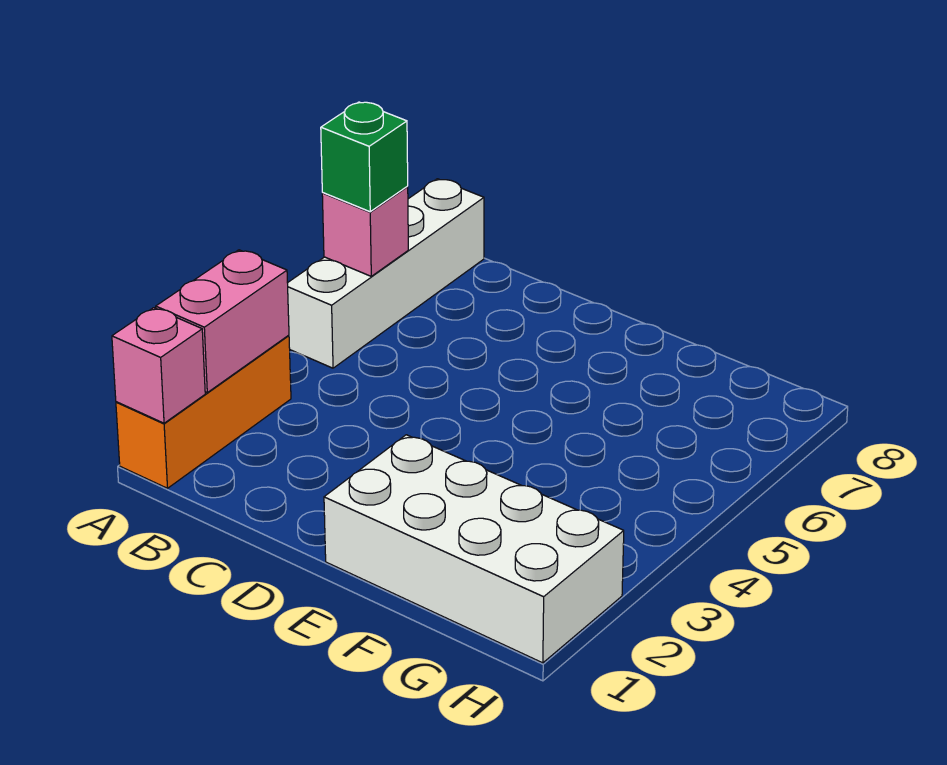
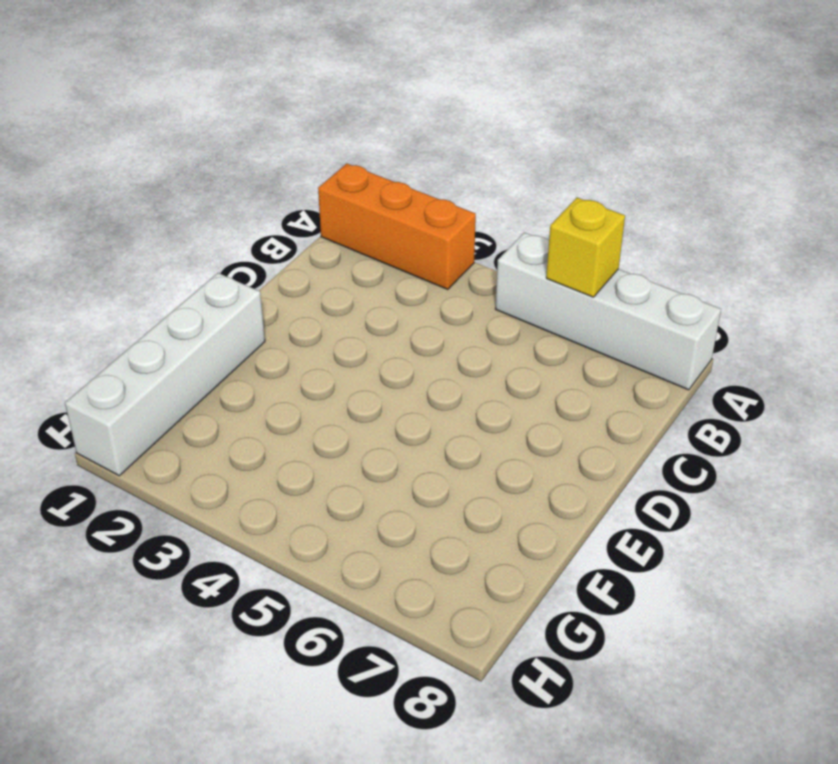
yellow brick A6 level 2 -> pink brick A6 level 2
white brick E1:H1 level 1 -> white brick E1:H2 level 1
none -> pink brick A1 level 2
none -> pink brick A2:A3 level 2

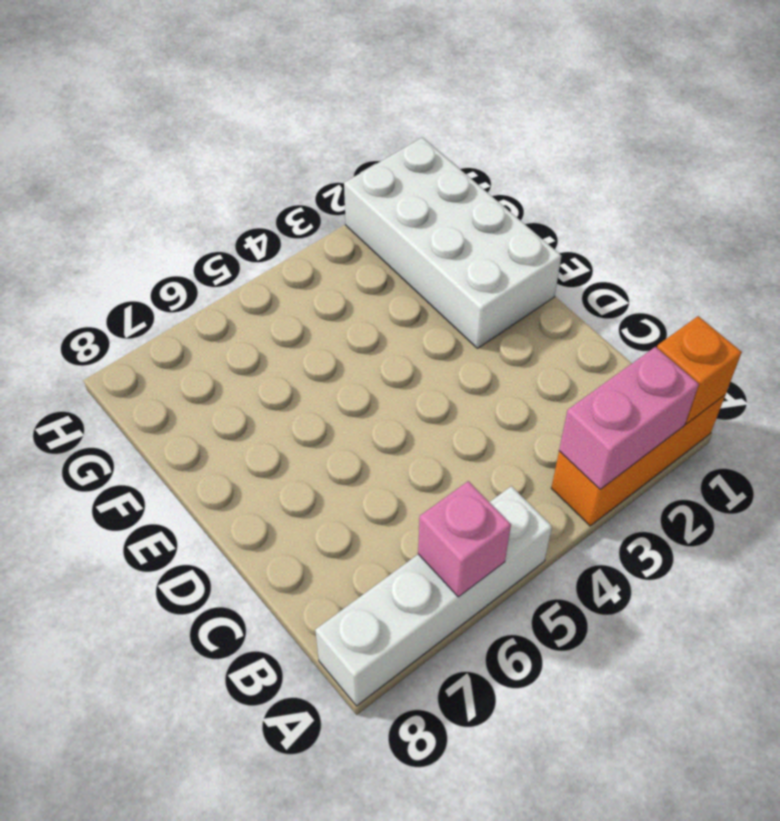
orange brick A1 level 2 -> pink brick A1 level 2
none -> green brick A6 level 3

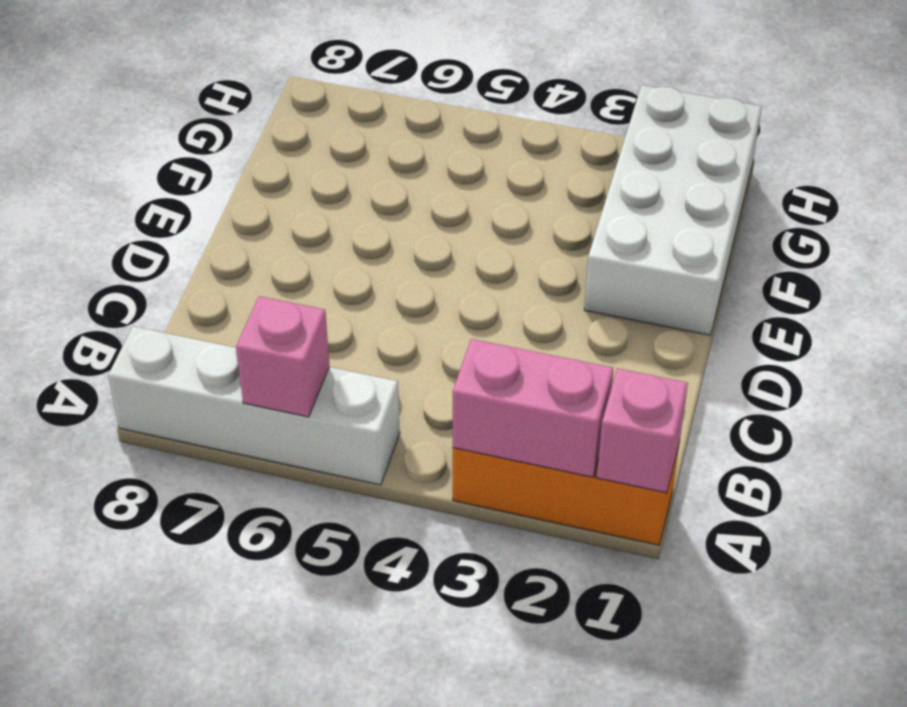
none -> green brick A6 level 3

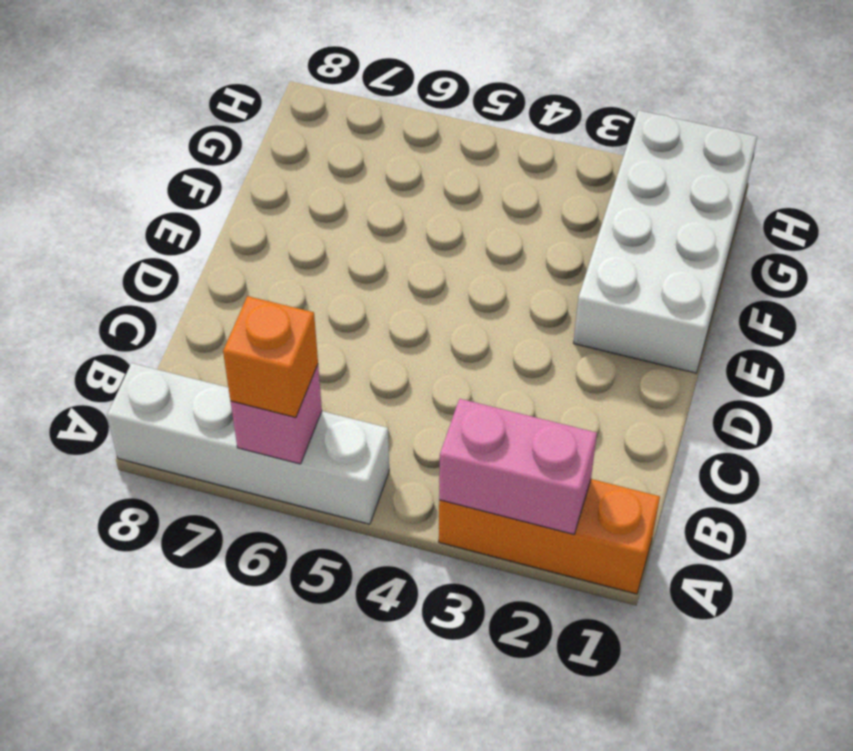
orange brick A6 level 3 -> green brick A6 level 3
none -> pink brick A1 level 2

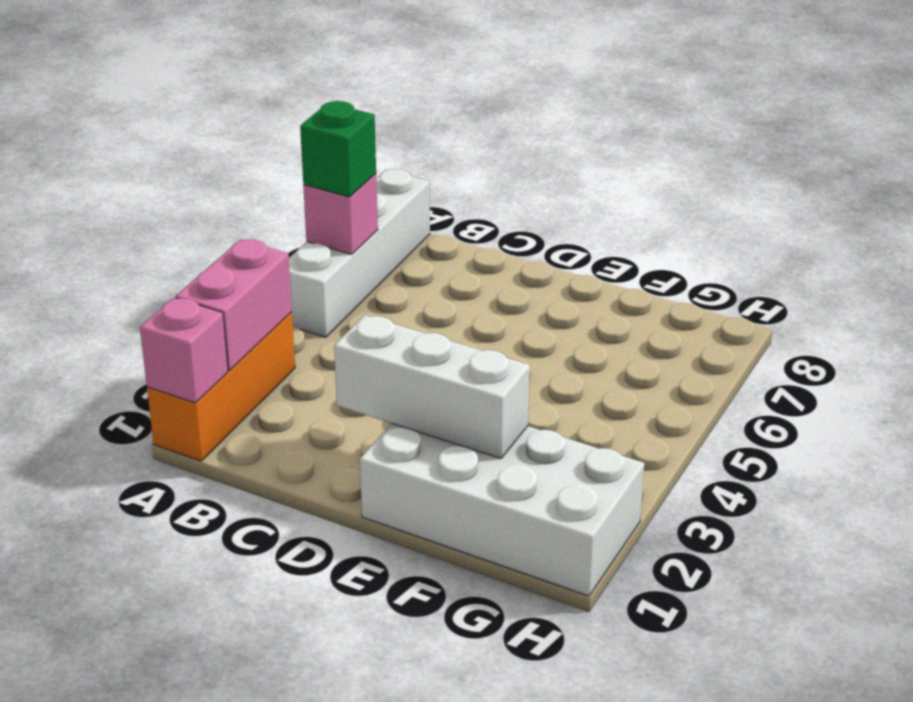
white brick D2:F2 level 2 -> none

